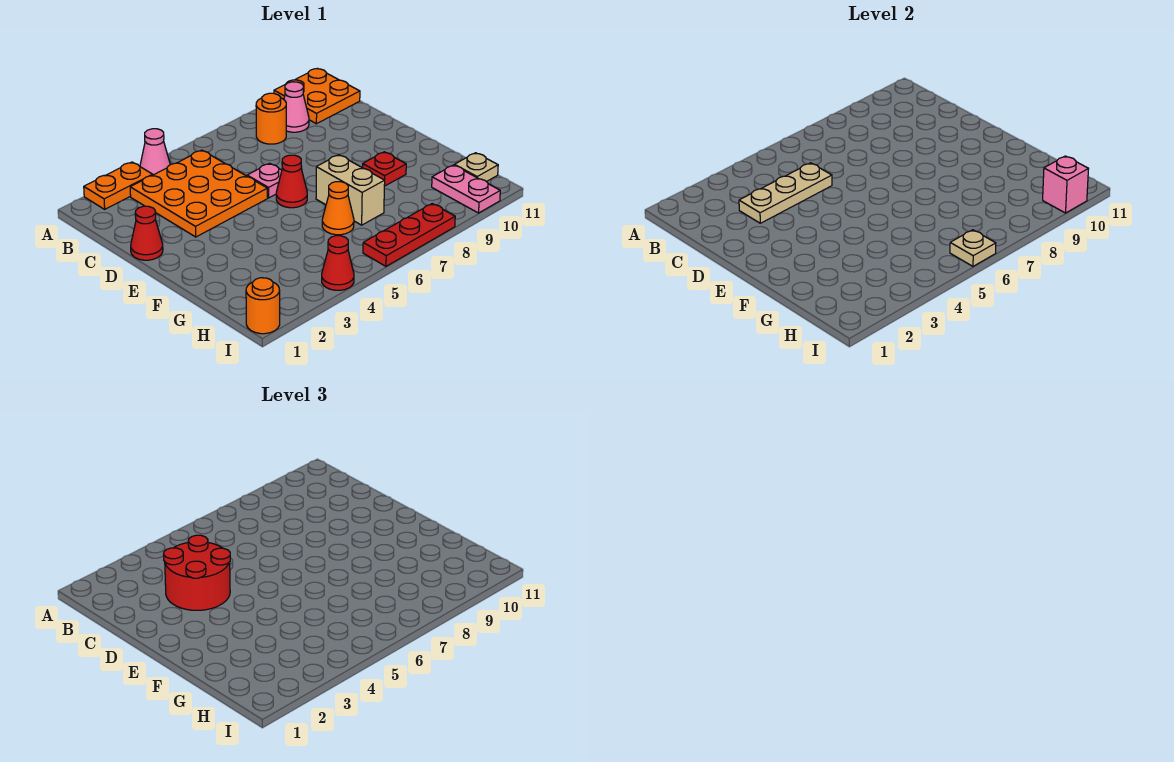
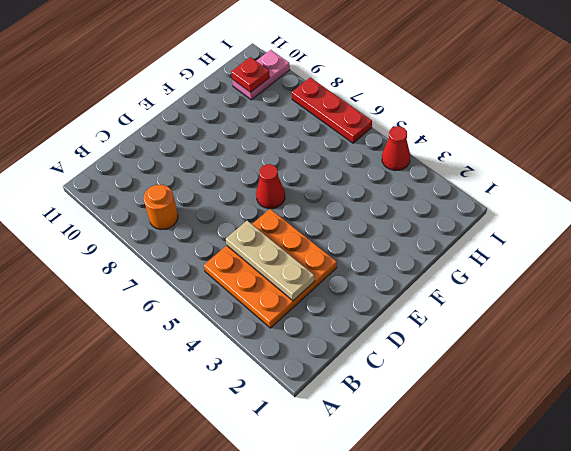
red plate H10 level 2 -> red plate F9 level 1
none -> orange plate A2:A3 level 1
none -> pink cone A4 level 1
none -> orange plate A10:B11 level 1

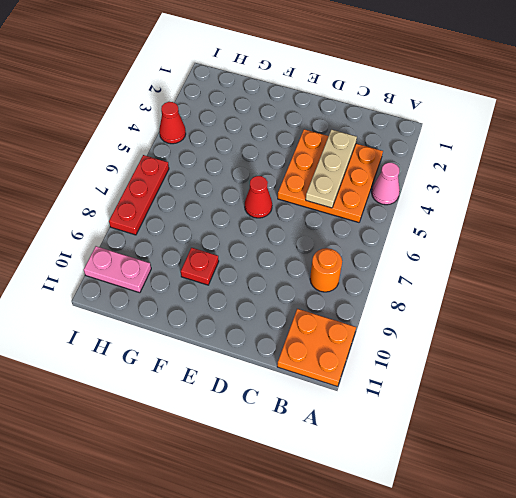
none -> orange plate A2:A3 level 1
none -> pink cone B9 level 1
none -> red cone D1 level 1

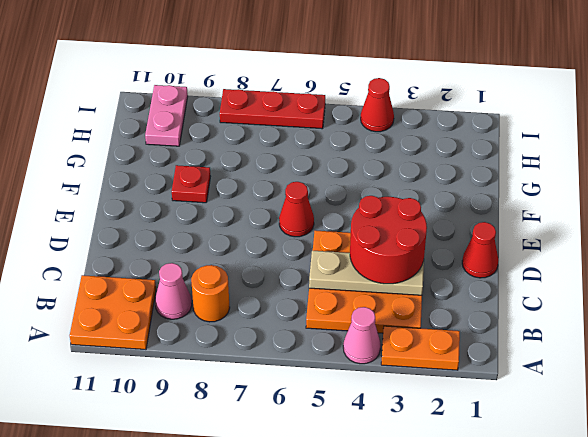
none -> pink plate D6 level 1
none -> tan brick F7:G7 level 1
none -> orange cone G6 level 1

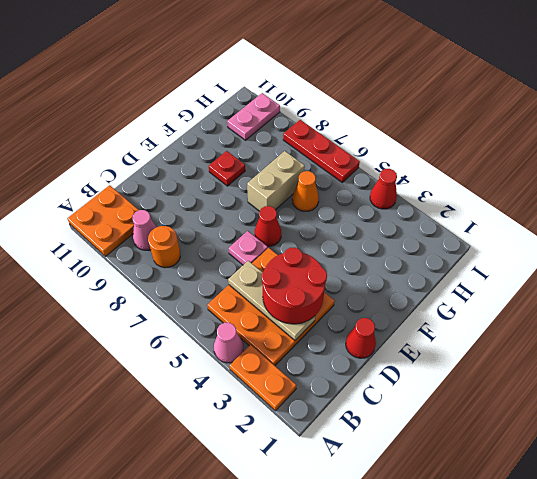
none -> tan plate H11 level 1
none -> orange round brick I1 level 1
none -> tan plate I6 level 2

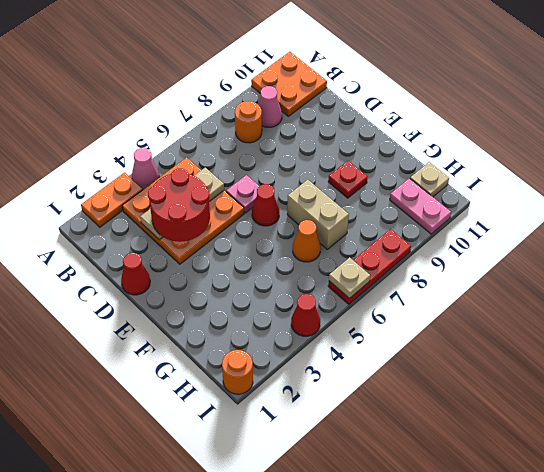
none -> pink brick I10 level 2

